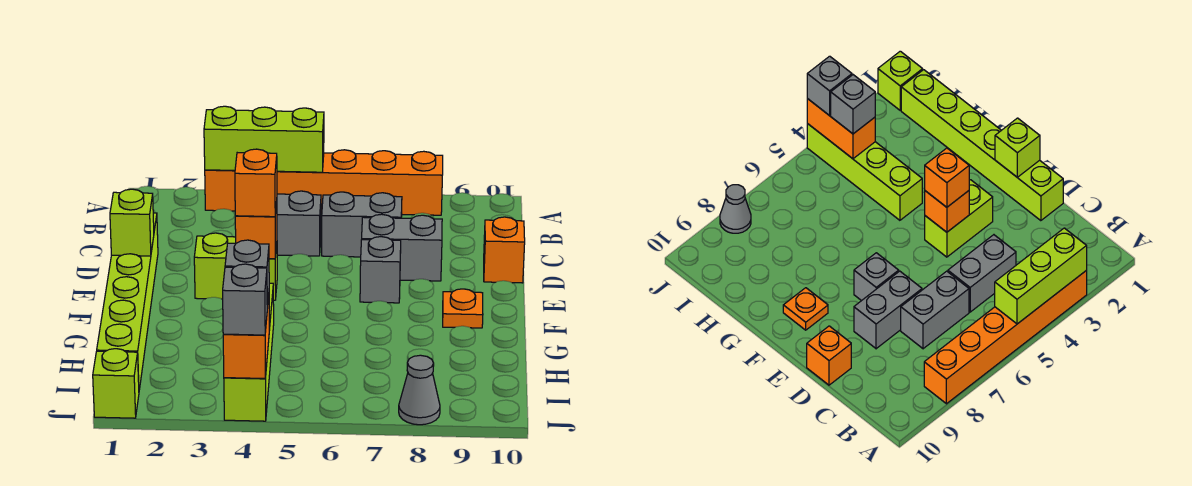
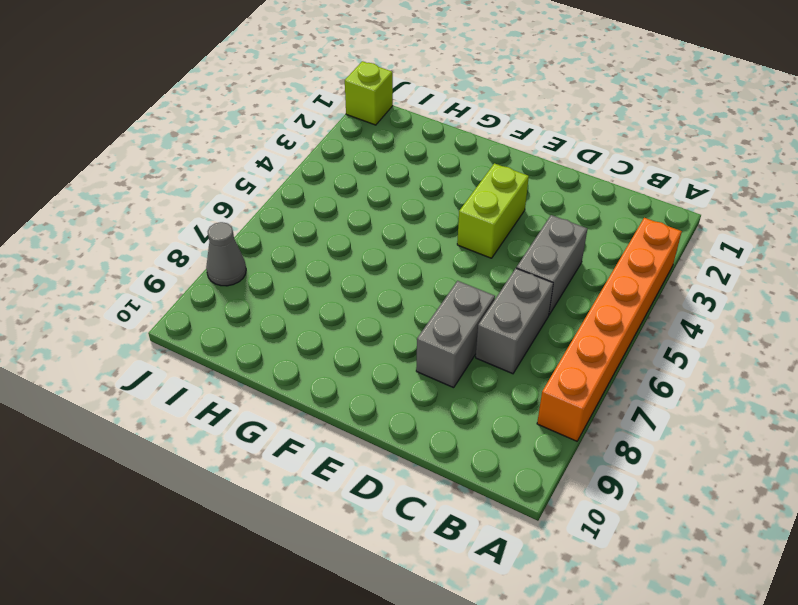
none -> lime brick D1:I1 level 1
none -> orange brick D10 level 1
none -> grey brick E7 level 1

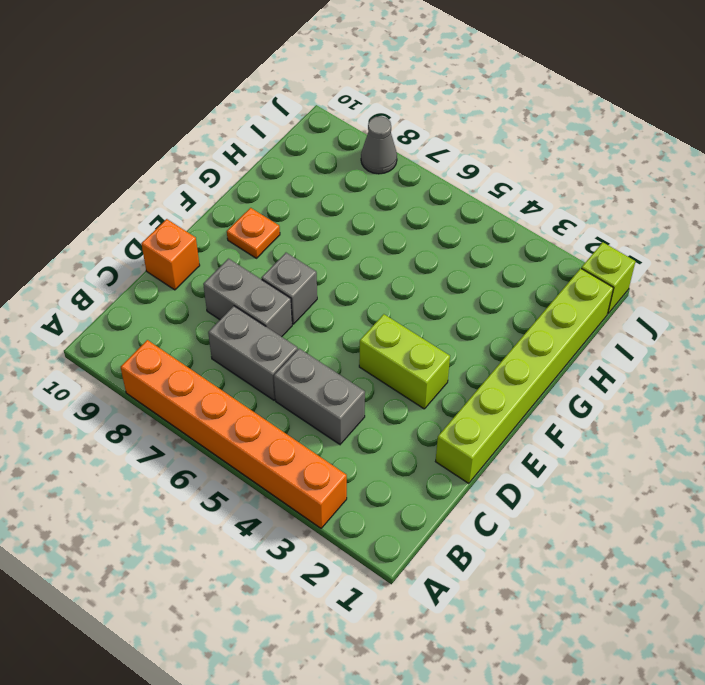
none -> lime brick G4:J4 level 1
none -> lime brick A3:A5 level 2
none -> lime brick E1 level 2

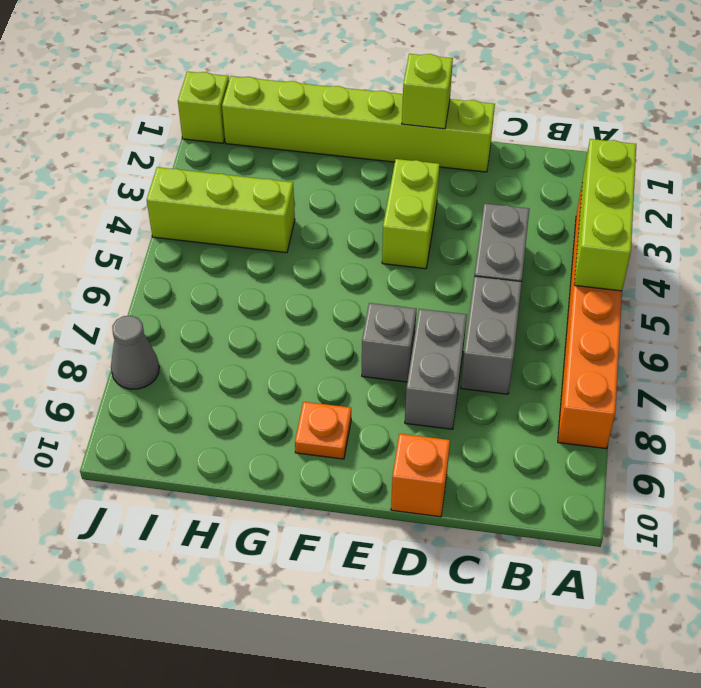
lime brick H4:J4 level 1 -> lime brick G4:J4 level 1
none -> orange brick E4 level 2
none -> orange brick I4:J4 level 2
none -> orange brick E4 level 3

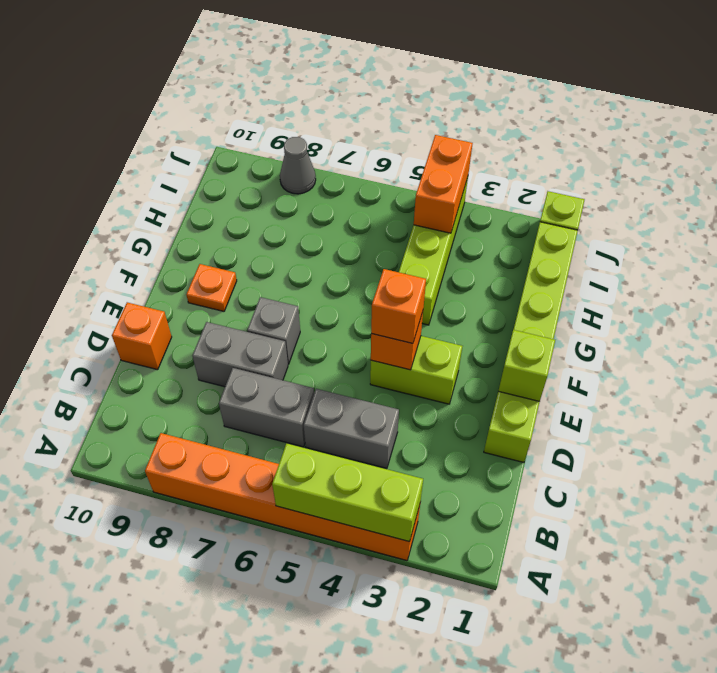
none -> grey brick I4 level 3
none -> grey brick J4 level 3

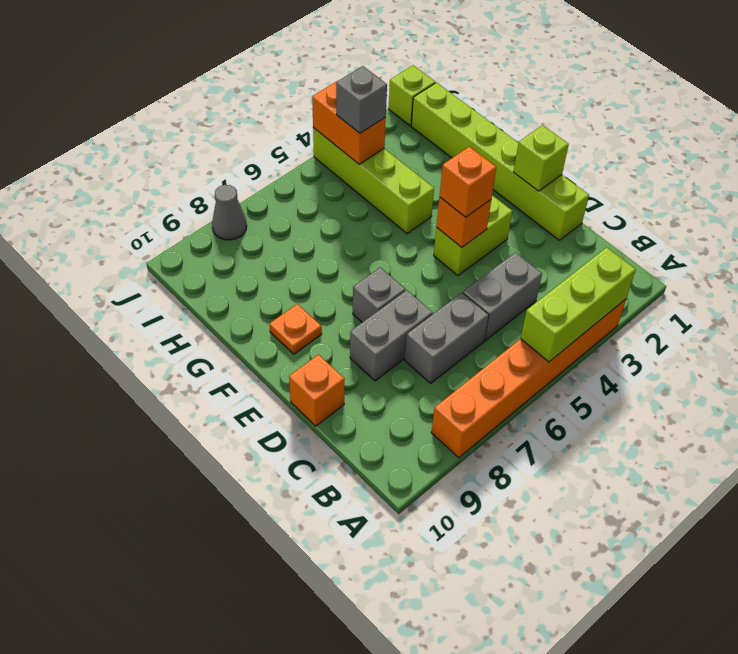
none -> grey brick J4 level 3

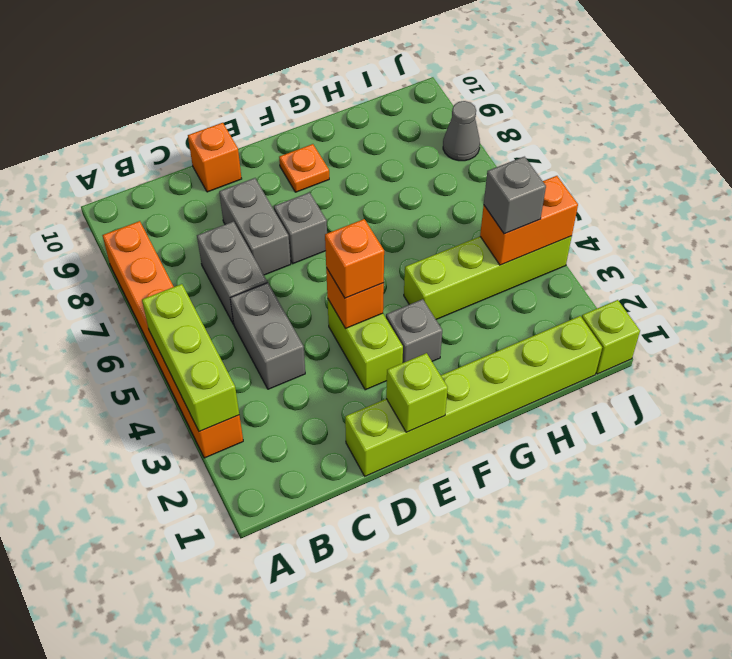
grey brick F3 level 1 -> grey brick J4 level 3

